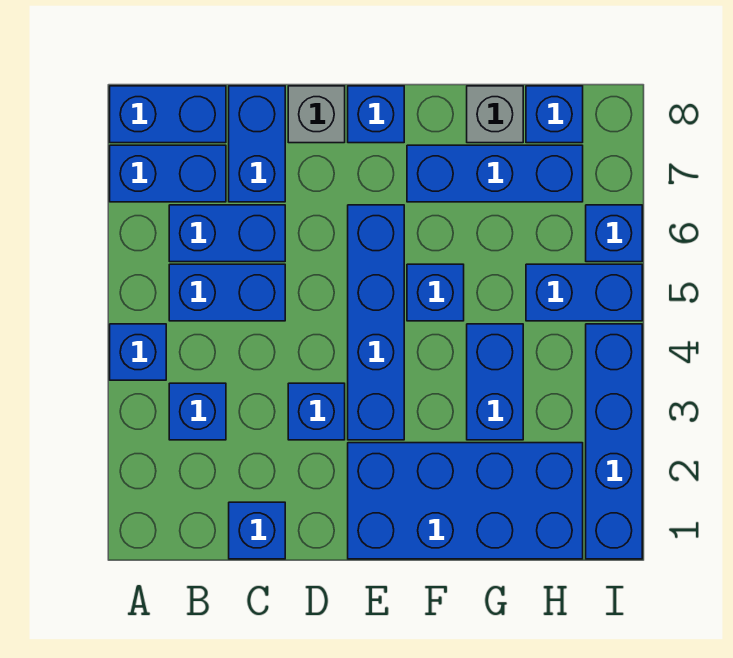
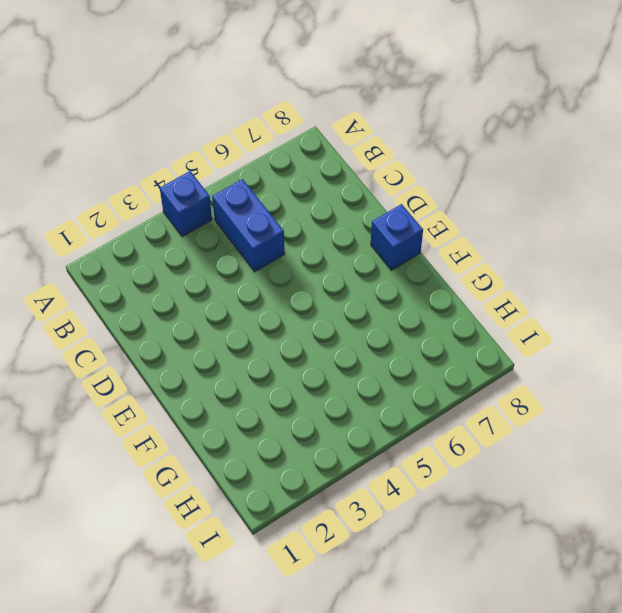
none -> blue brick A7:B7 level 1
none -> blue brick A8:B8 level 1
none -> blue brick B3 level 1

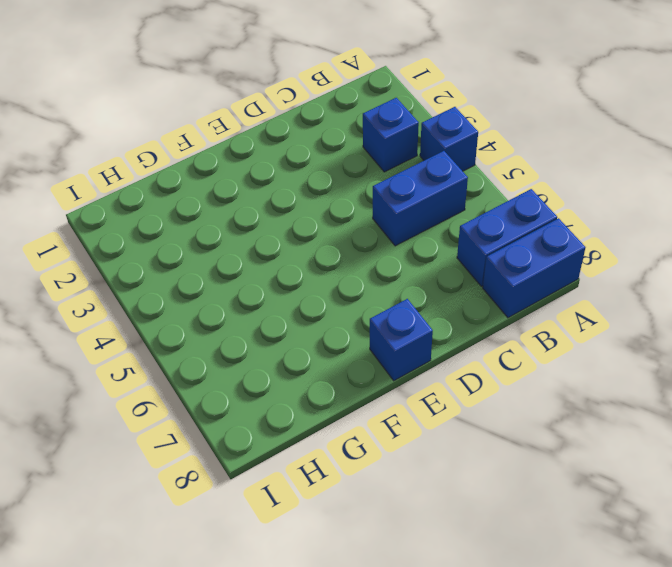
none -> blue brick B6:C6 level 1
none -> blue brick C1 level 1
none -> blue brick C7:C8 level 1

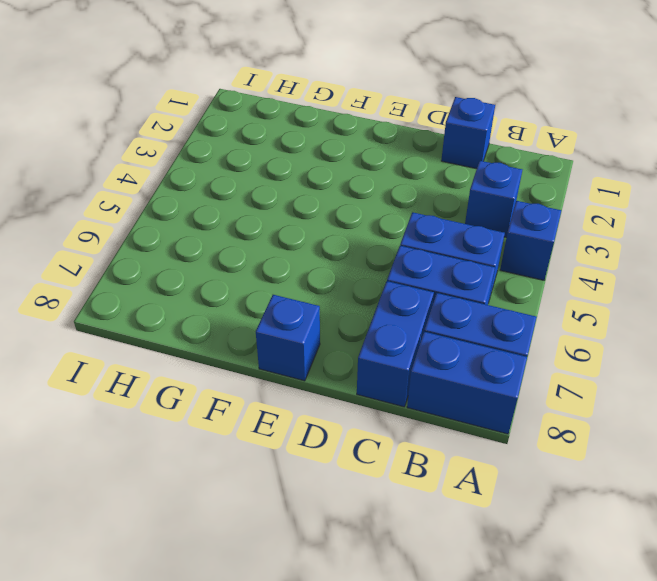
none -> blue brick D3 level 1
none -> grey brick D8 level 1
none -> blue brick E1:H2 level 1

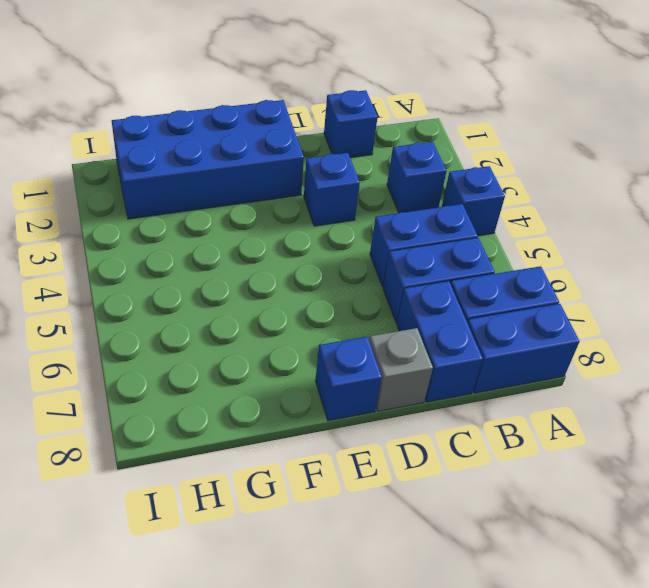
none -> blue brick E3:E6 level 1
none -> blue brick F5 level 1
none -> blue brick F7:H7 level 1

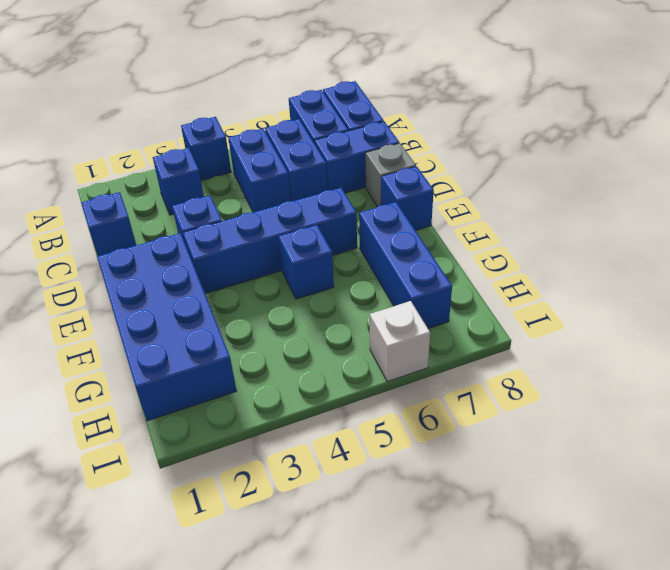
white brick I6 level 1 -> blue brick I6 level 1
none -> blue brick G3:G4 level 1
none -> grey brick G8 level 1
none -> blue brick H5:I5 level 1

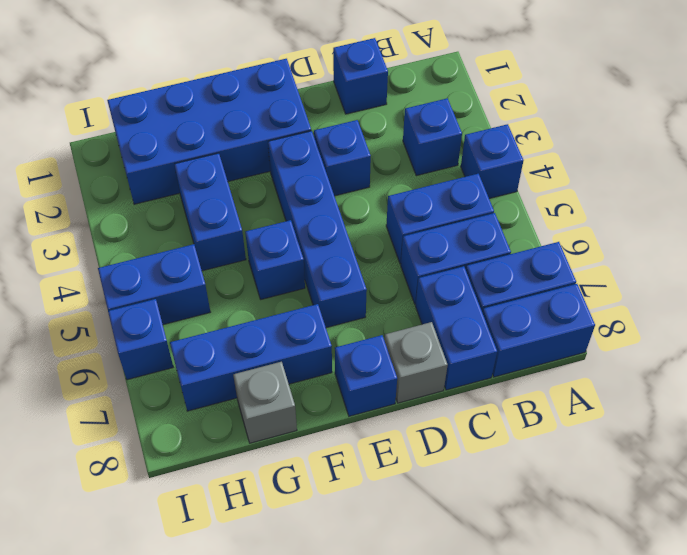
none -> blue brick H8 level 1
none -> blue brick I1:I4 level 1

